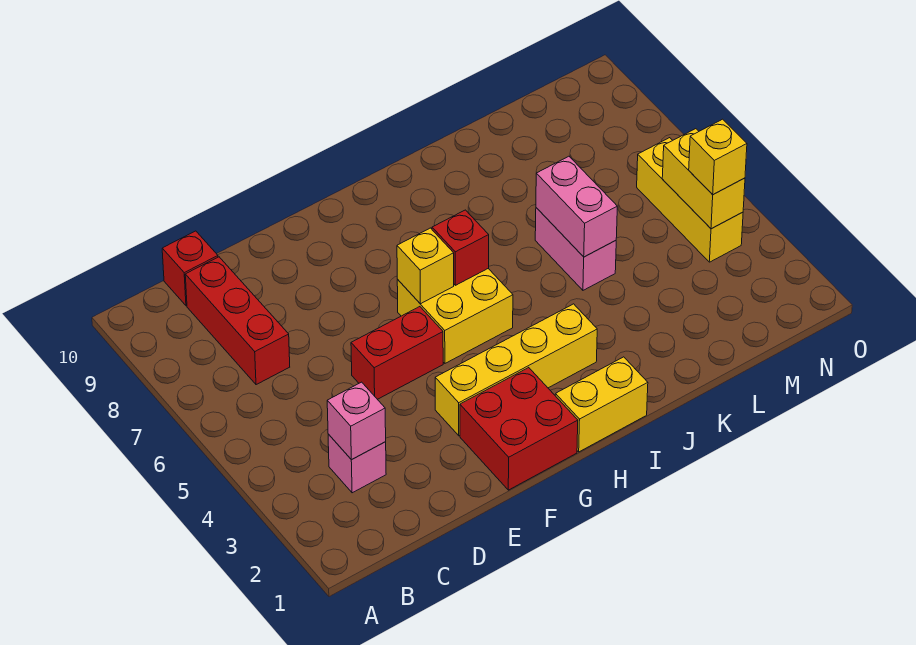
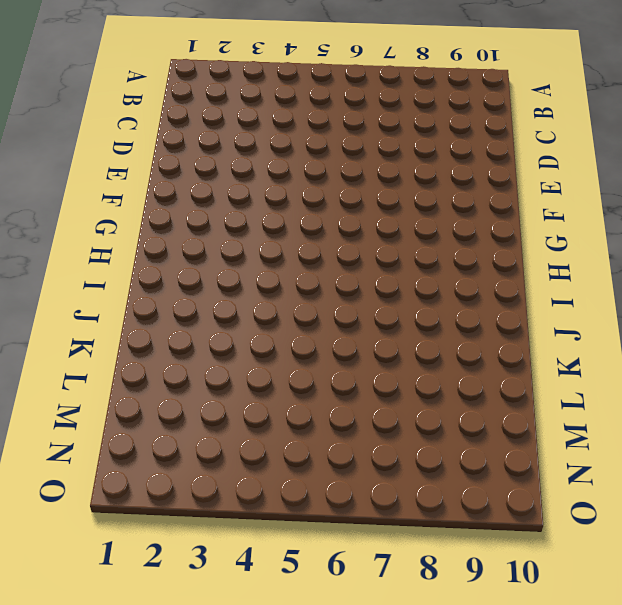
none -> pink brick C3 level 1
none -> red brick C7:C9 level 1
none -> red brick C10 level 1

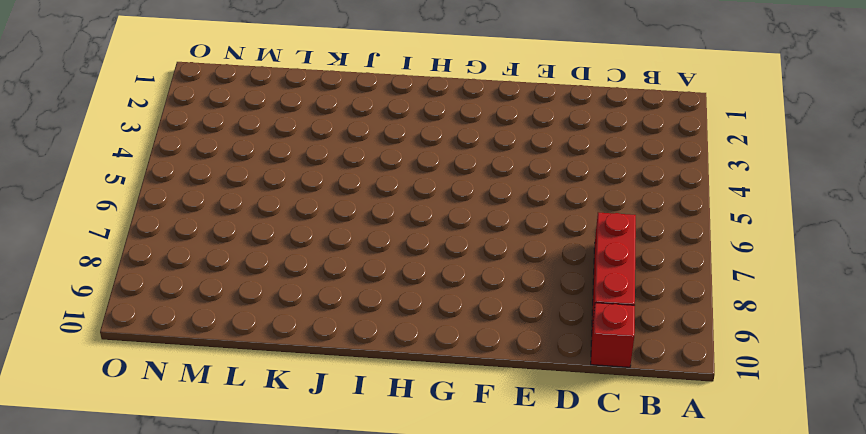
none -> pink brick C3 level 1
none -> red brick E5:F5 level 1
none -> red brick F1:G2 level 1

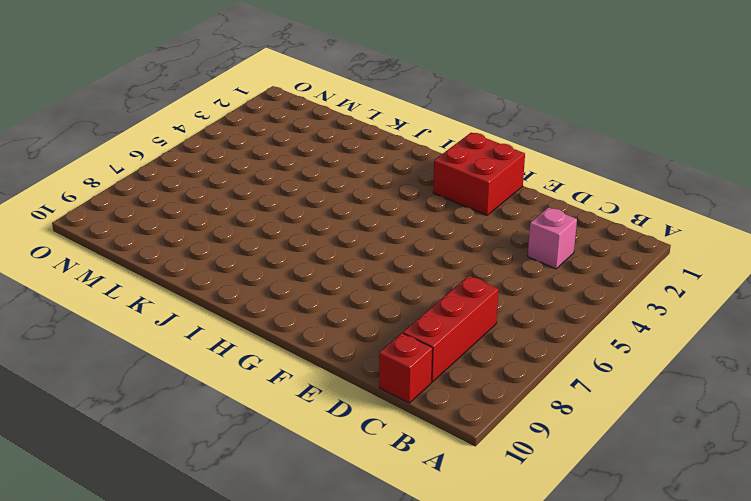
none -> red brick E5:F5 level 1
none -> yellow brick F3:I3 level 1
none -> yellow brick G5:H6 level 1

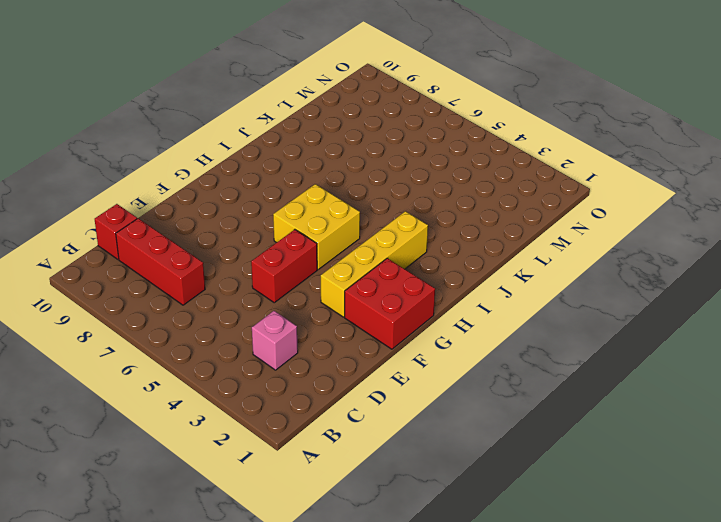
none -> yellow brick H1:I1 level 1
none -> pink brick K5:K6 level 1
none -> yellow brick N4:N6 level 1

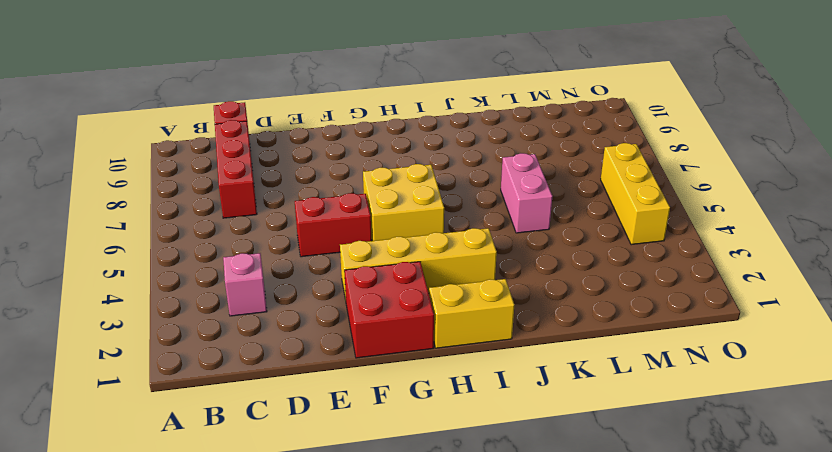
none -> pink brick C3 level 2
none -> yellow brick G6 level 2
none -> red brick H6 level 2

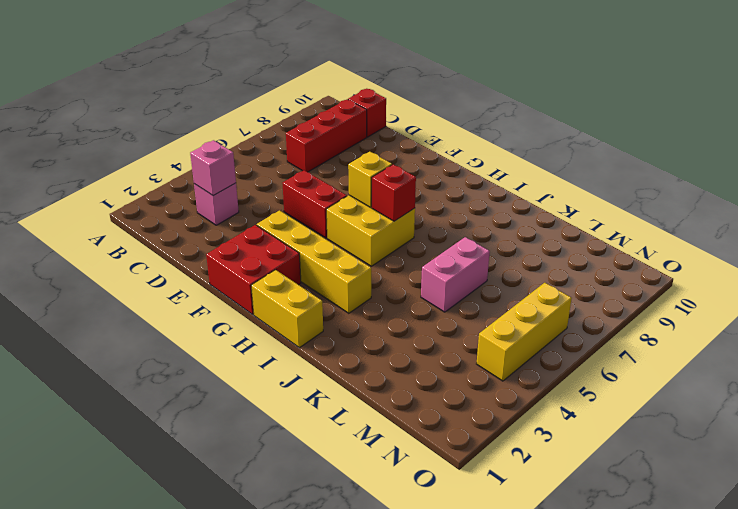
none -> pink brick K5:K6 level 2
none -> yellow brick N4:N5 level 2
none -> yellow brick N4 level 3

